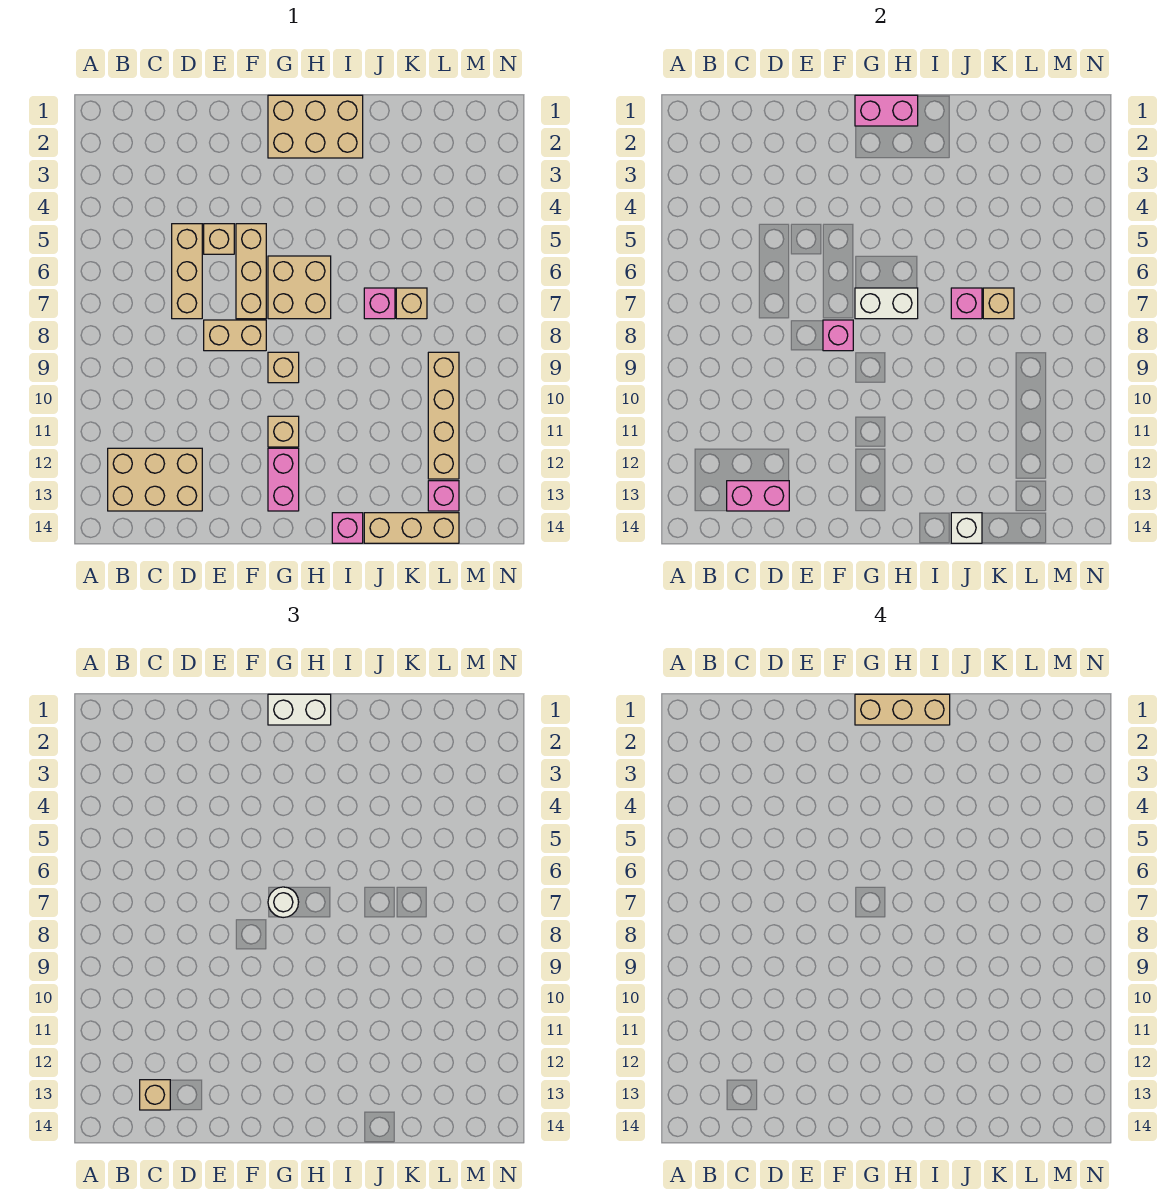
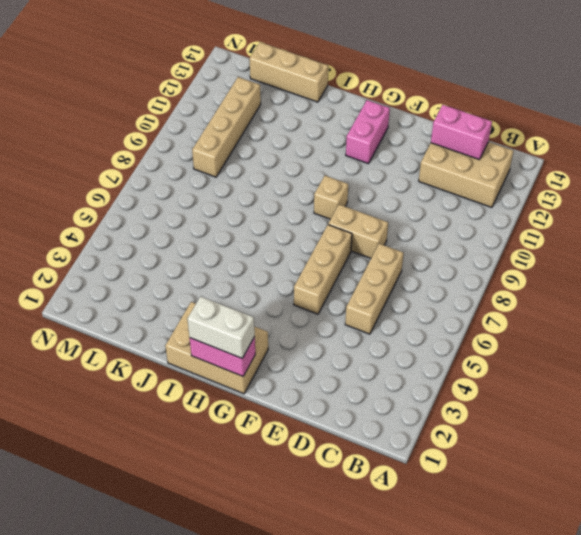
none -> tan brick E5 level 1
none -> tan brick G6:H7 level 1
none -> tan brick G11 level 1

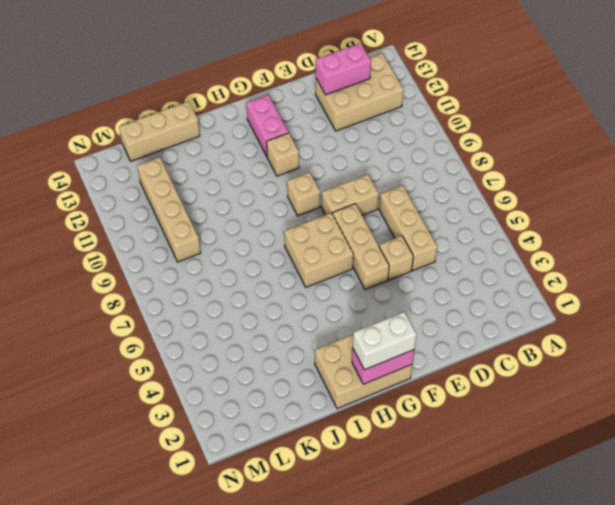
none -> pink brick I14 level 1
none -> pink brick J7 level 1
none -> tan brick K7 level 1

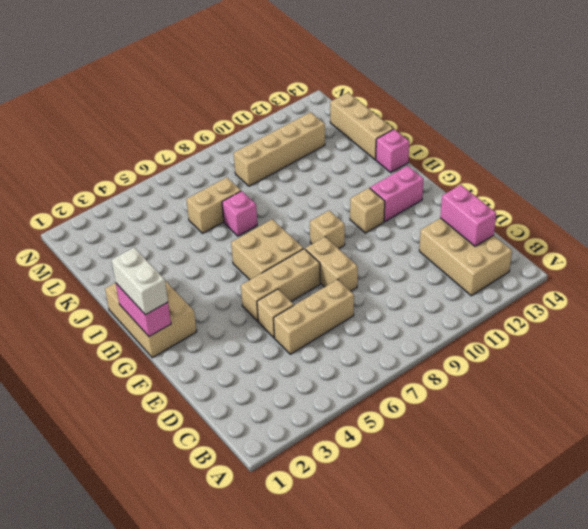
tan brick K6:K7 level 1 -> tan brick K7 level 1
none -> pink brick L13 level 1
none -> pink brick F8 level 2
none -> white brick G7:H7 level 2

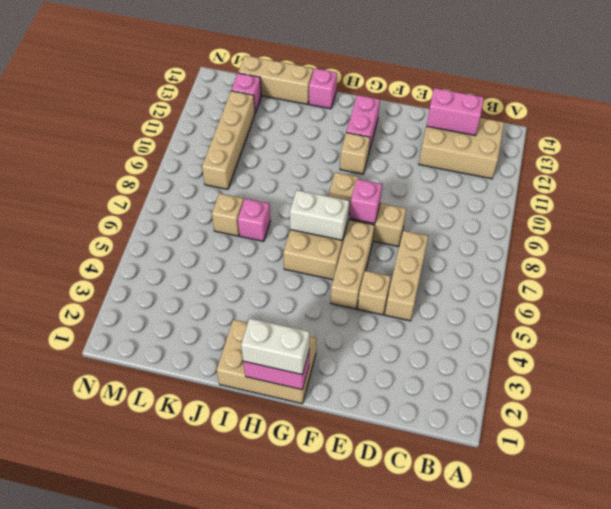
none -> pink brick J7 level 2
none -> white brick J14 level 2
none -> tan brick K7 level 2

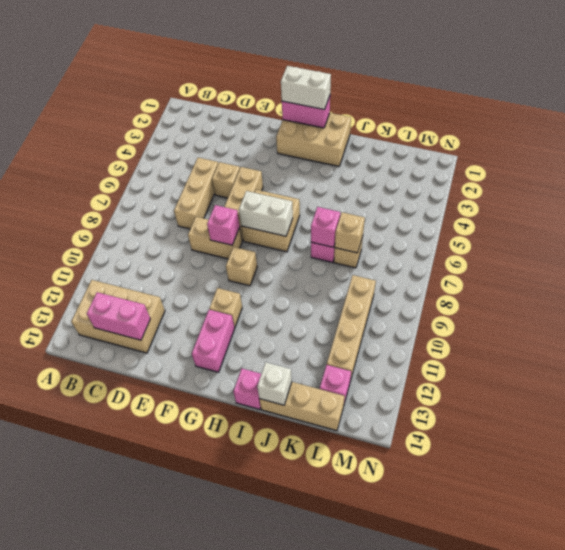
none -> tan brick C13 level 3
none -> white round brick G7 level 3
none -> tan brick G1:I1 level 4

